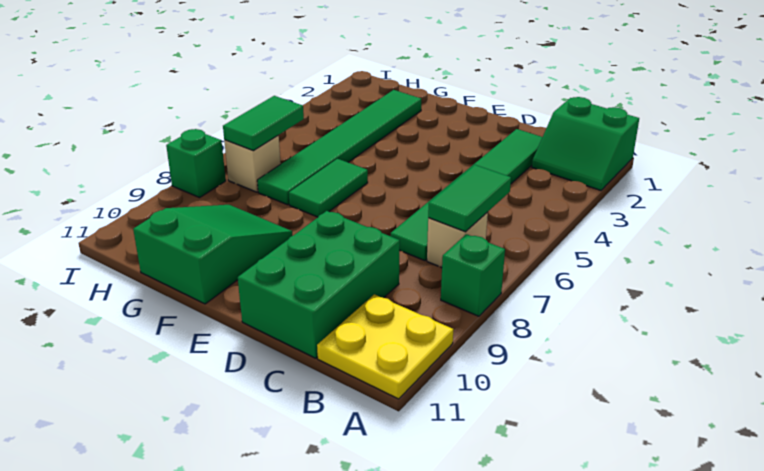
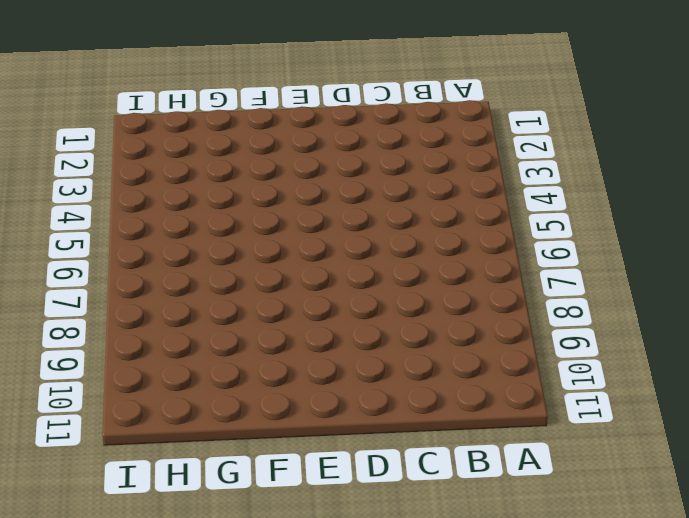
none -> green slope A1:B2 level 1 top 1
none -> green brick A8 level 1
none -> yellow plate A10:B11 level 1

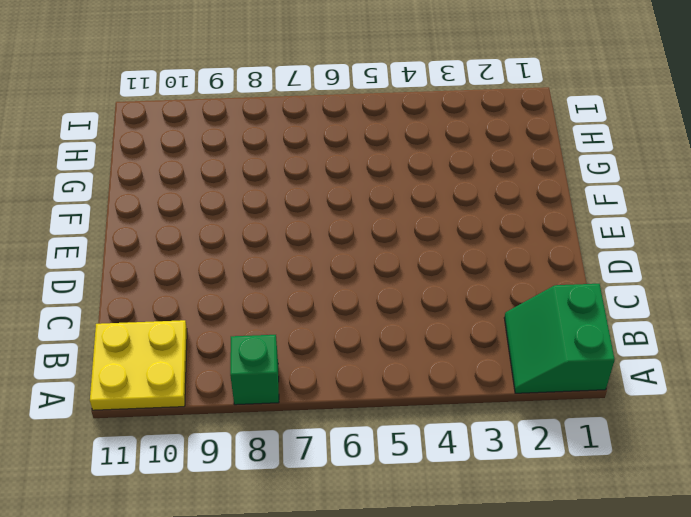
none -> tan brick B7 level 1
none -> green tile C2:C7 level 1
none -> green brick C9:D11 level 1

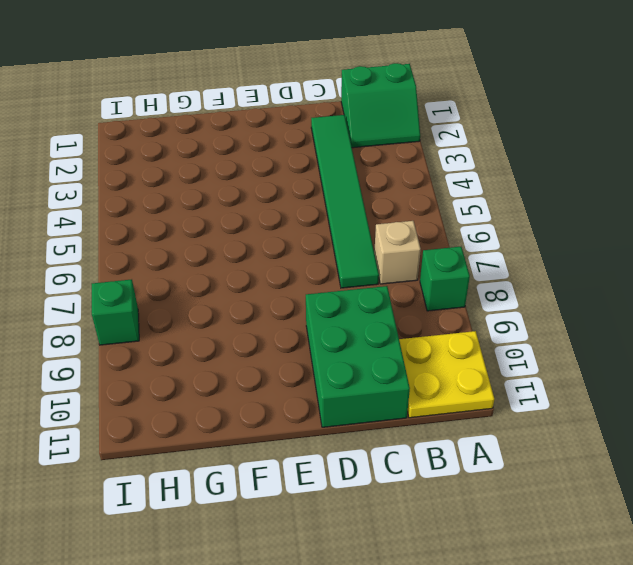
none -> green tile F6:F7 level 1
none -> green slope F9:G11 level 1 top 11
none -> green tile G2:G7 level 1

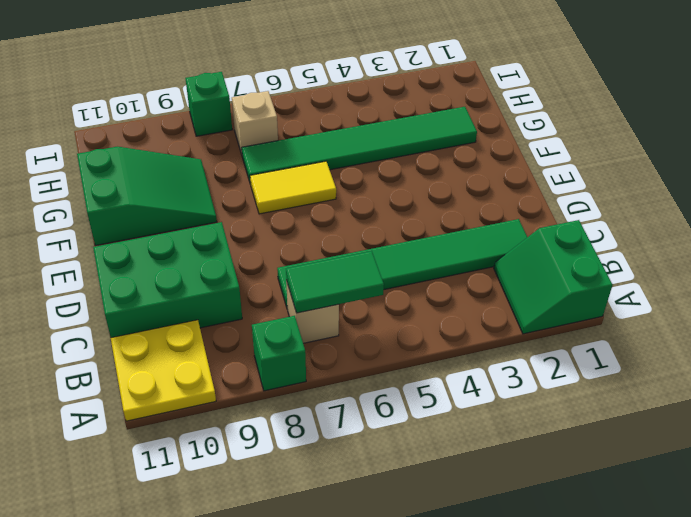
yellow tile F6:F7 level 1 -> green tile F6:F7 level 1
none -> green tile H6:H7 level 2

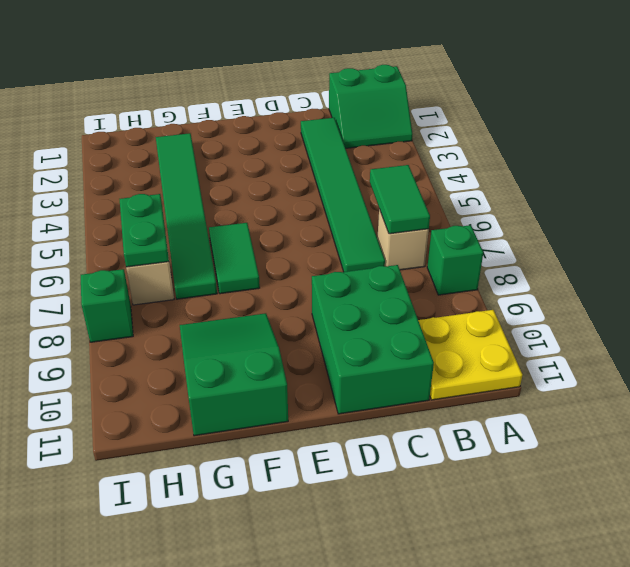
green plate H6:H7 level 2 -> green tile H6:H7 level 2

